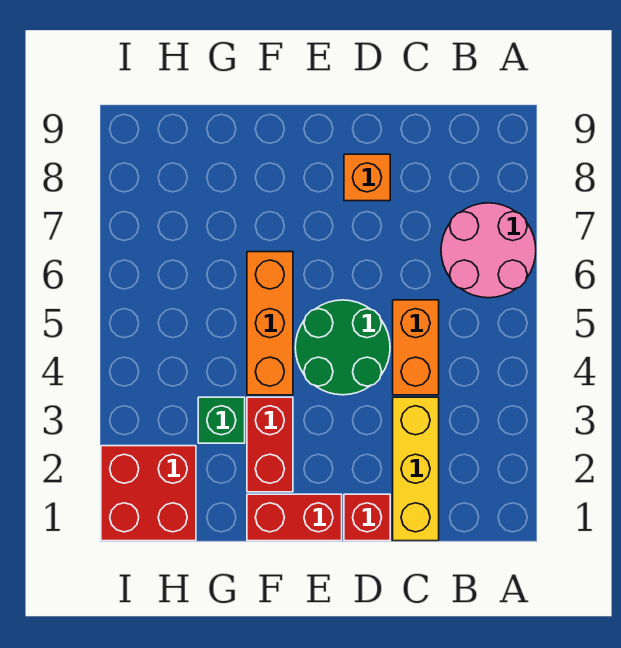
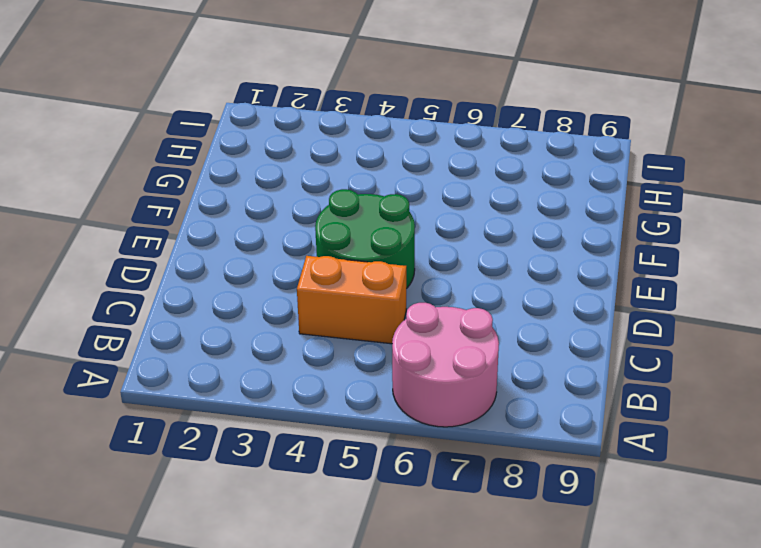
none -> yellow brick C1:C3 level 1
none -> red brick D1 level 1

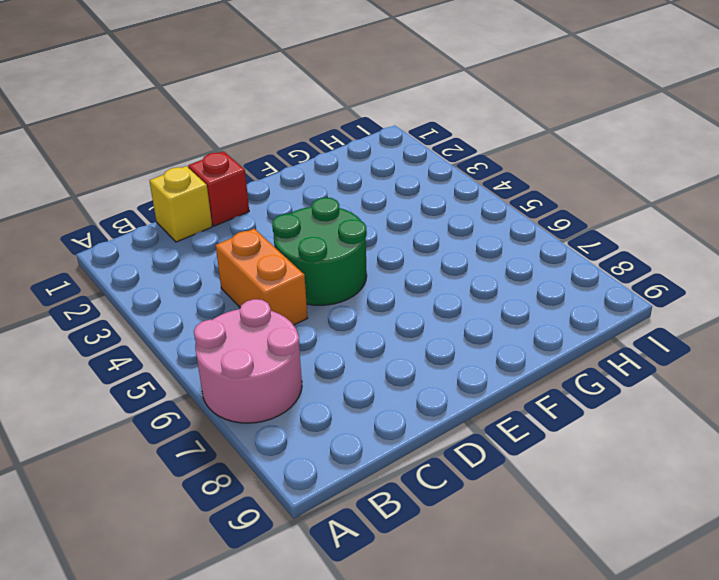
yellow brick C1 level 1 -> yellow brick C1:C3 level 1
none -> orange brick D8 level 1
none -> red brick E1:F1 level 1

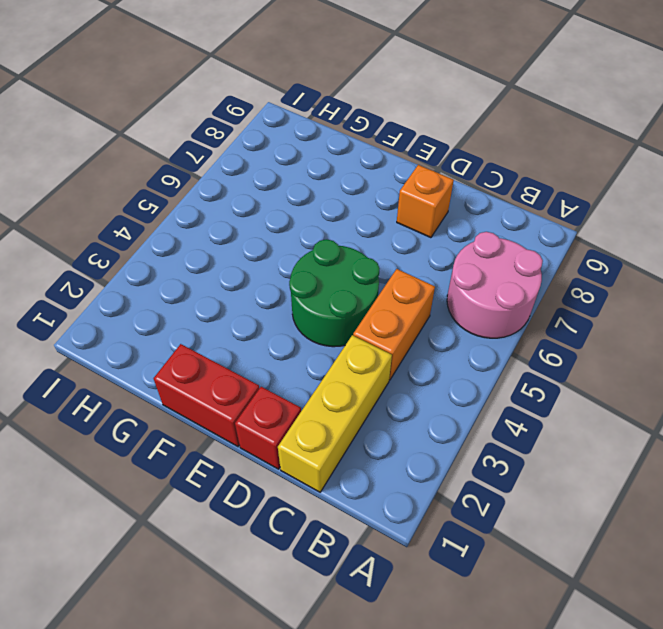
none -> red brick F2:F3 level 1
none -> orange brick F4:F6 level 1

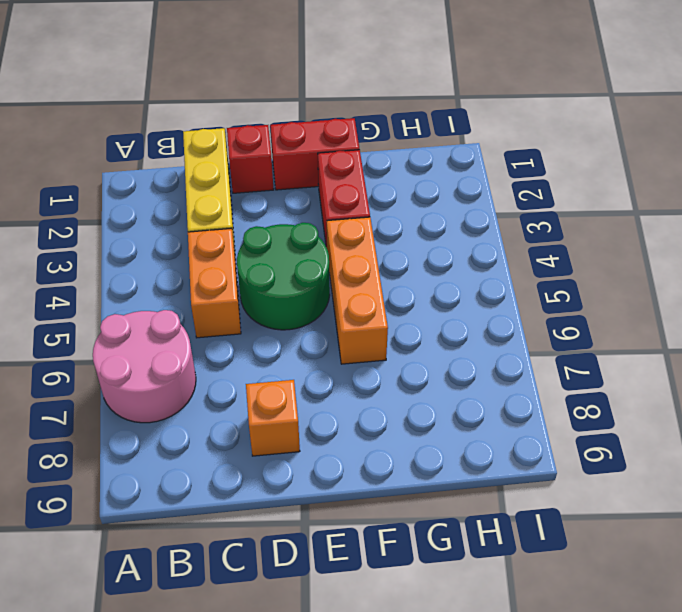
none -> green brick G3 level 1
none -> red brick H1:I2 level 1

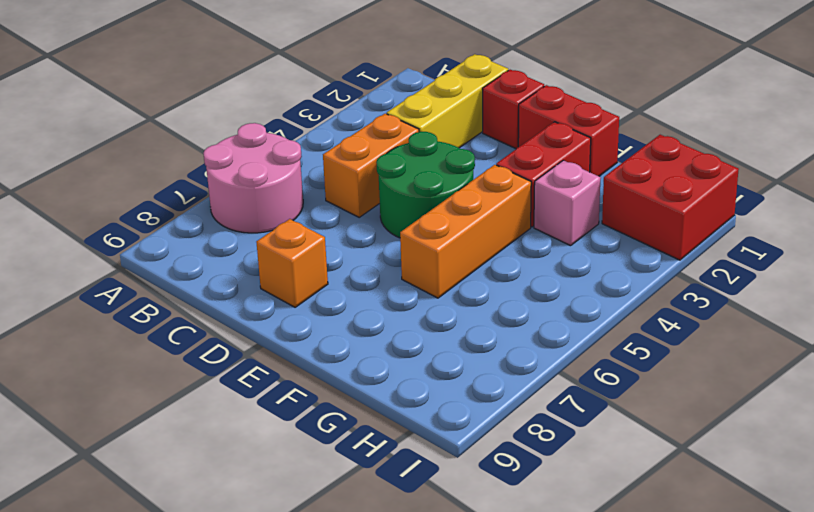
pink brick G3 level 1 -> green brick G3 level 1

